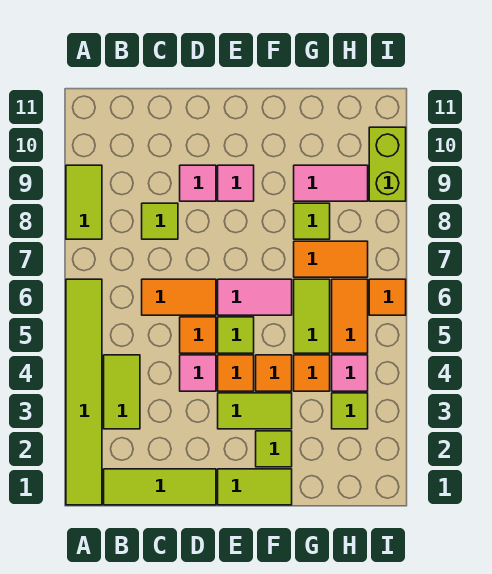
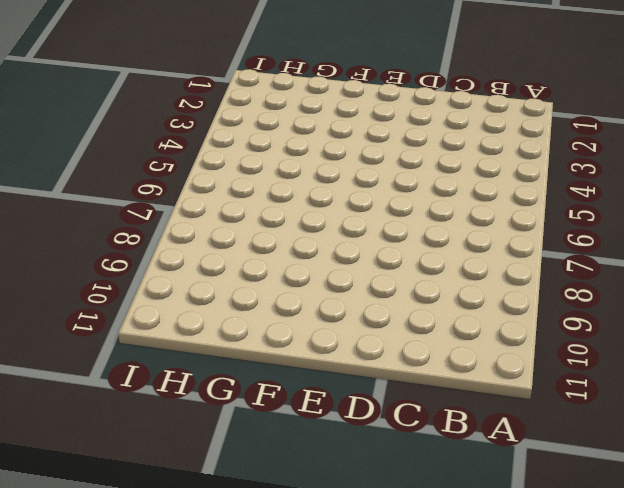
none -> lime tile A1:A6 level 1
none -> lime tile A8:A9 level 1
none -> lime tile B1:D1 level 1

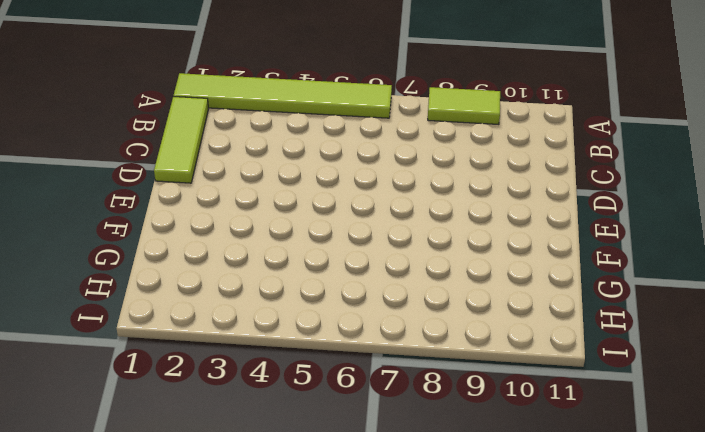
none -> lime tile B3:B4 level 1
none -> orange tile C6:D6 level 1
none -> lime tile C8 level 1

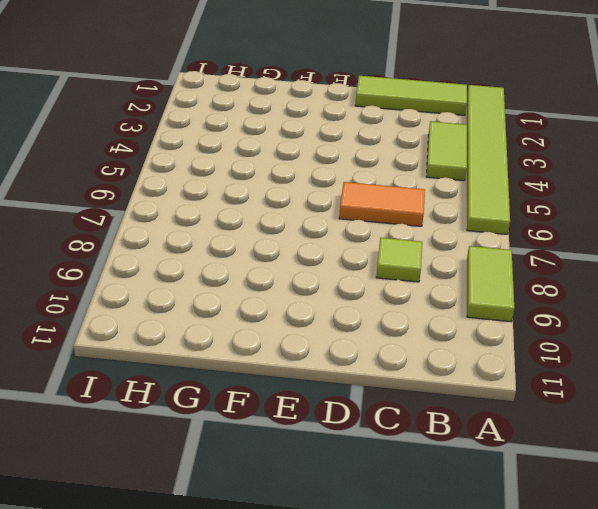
none -> pink tile D4 level 1
none -> orange tile D5 level 1
none -> pink tile D9 level 1

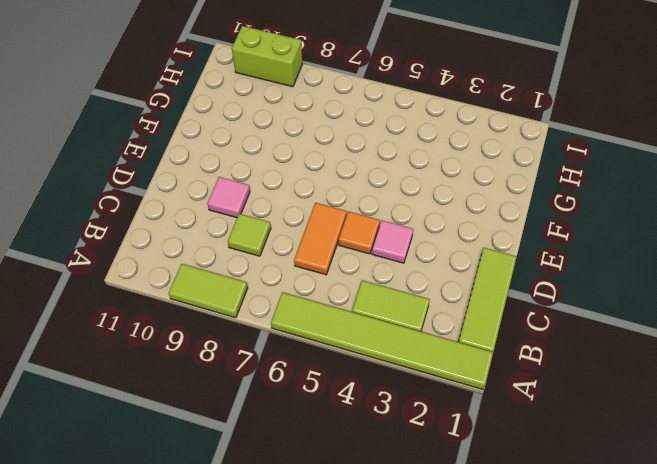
none -> lime tile E1:F1 level 1
none -> lime tile E3:F3 level 1
none -> orange tile E4 level 1

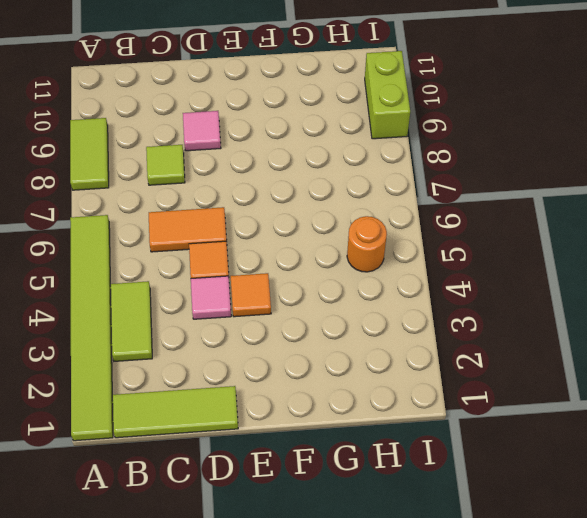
orange round brick H5 level 1 -> orange tile H5:H6 level 1
none -> lime tile E1:F1 level 1
none -> lime tile E3:F3 level 1
none -> lime tile E5 level 1

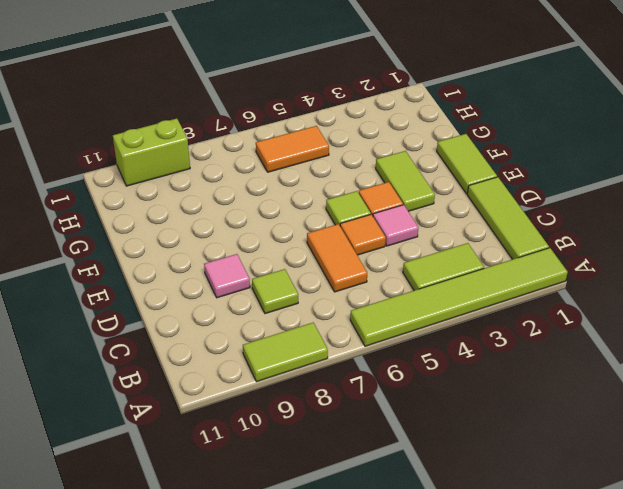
none -> pink tile E6:F6 level 1
none -> pink tile E9 level 1
none -> lime tile F2 level 1

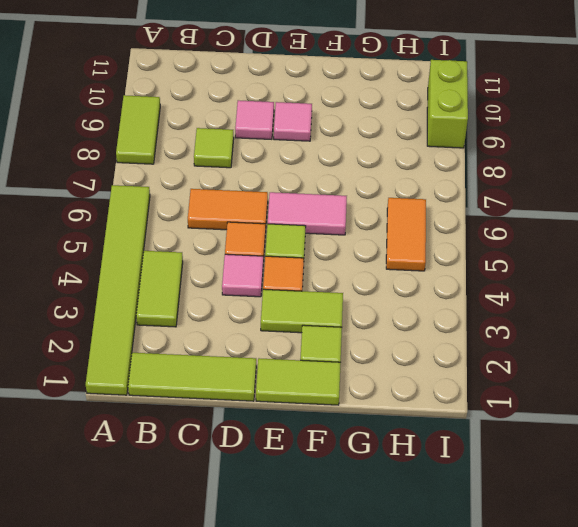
none -> orange tile F4 level 1
none -> orange tile G4 level 1
none -> lime tile G5:G6 level 1

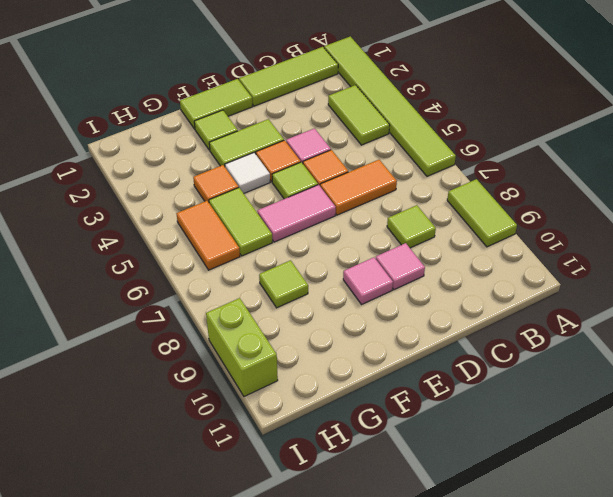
white tile F4 level 1 -> orange tile F4 level 1
none -> orange tile G7:H7 level 1
none -> pink tile G9:H9 level 1
none -> lime tile H3 level 1

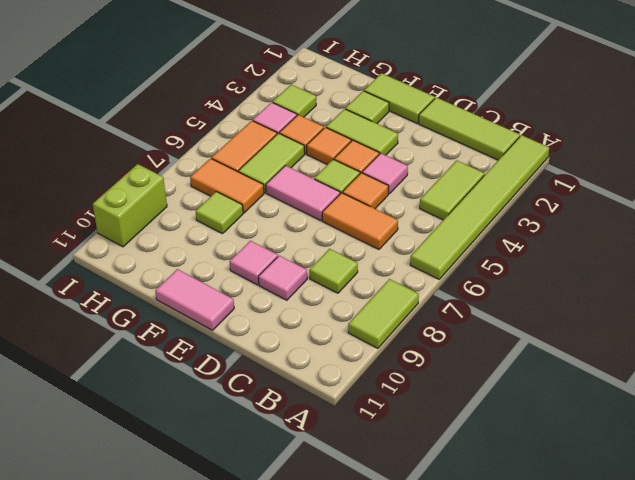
pink tile E11:F11 level 1 -> pink tile G9:H9 level 1
none -> orange tile I6 level 1

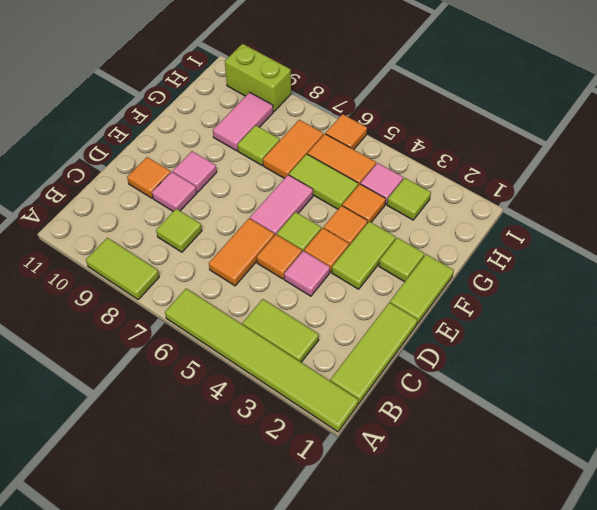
orange tile D10 level 1 -> none

